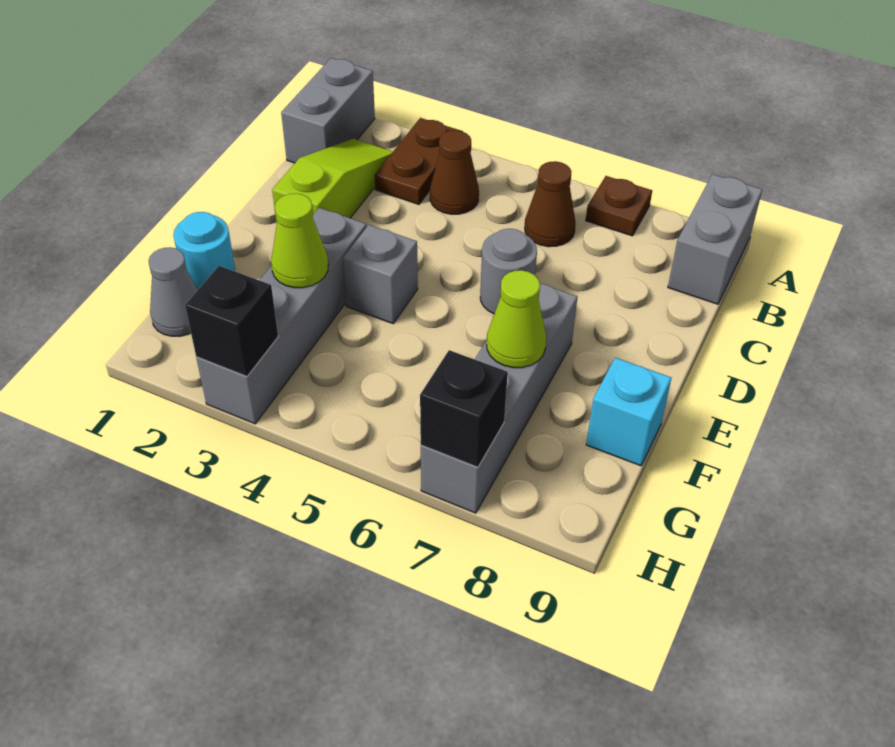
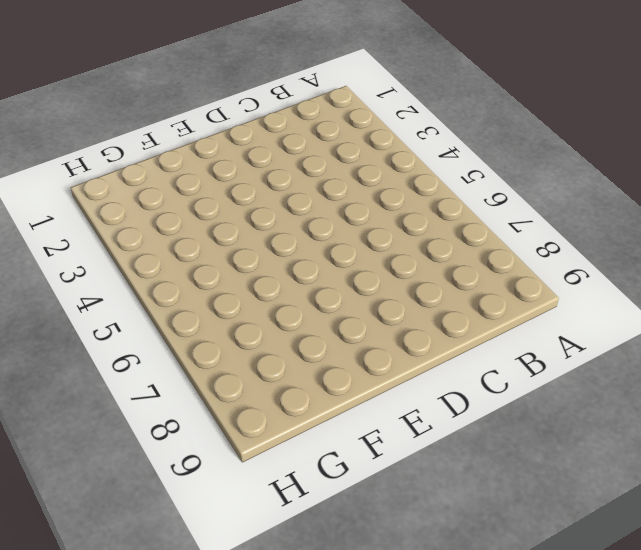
none -> grey brick A1:B1 level 1
none -> brown plate A3:B3 level 1
none -> brown plate A7 level 1

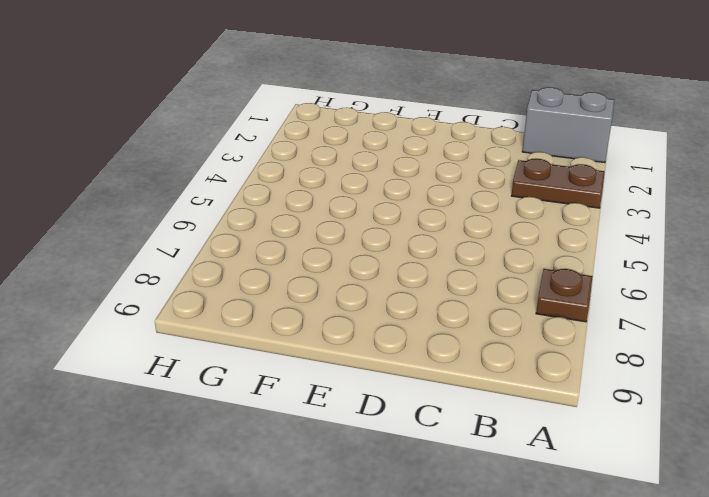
none -> grey brick A9:B9 level 1
none -> lime slope B2:D2 level 1 top D
none -> brown cone B4 level 1

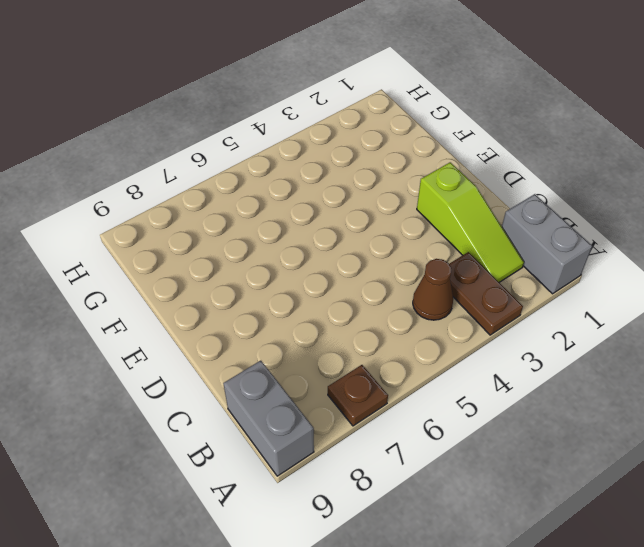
none -> brown cone B6 level 1
none -> grey round brick D6 level 1
none -> grey brick E3:H3 level 1

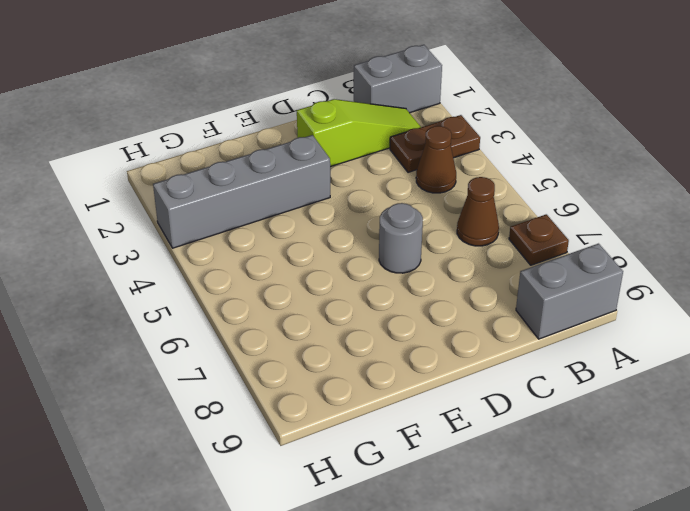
none -> grey brick E4 level 1
none -> grey brick E7:H7 level 1
none -> cyan round brick F1 level 1

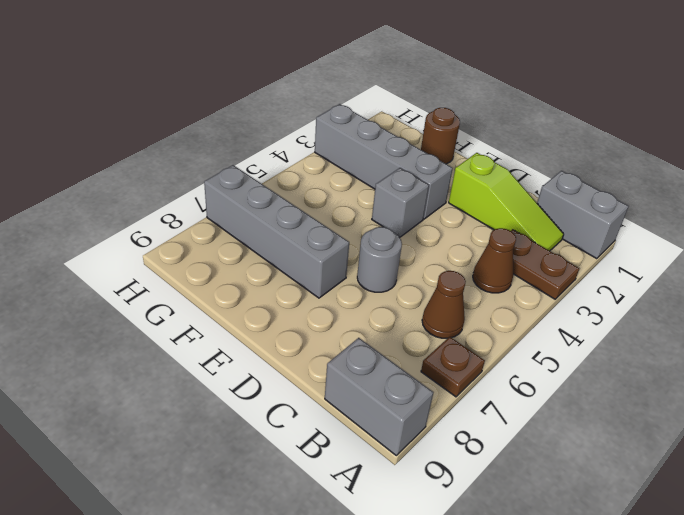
brown round brick F1 level 1 -> cyan round brick F1 level 1
none -> cyan brick F9 level 1
none -> grey cone G1 level 1
none -> lime cone F3 level 2

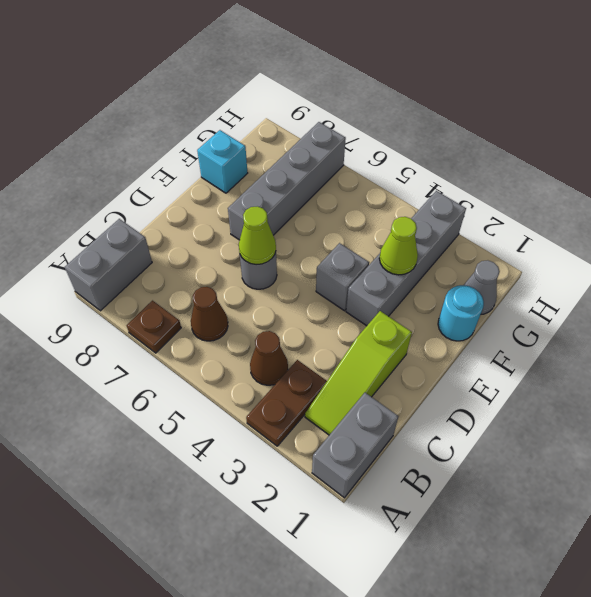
lime cone D6 level 2 -> lime cone F7 level 2
none -> black brick H3 level 2
none -> black brick H7 level 2

